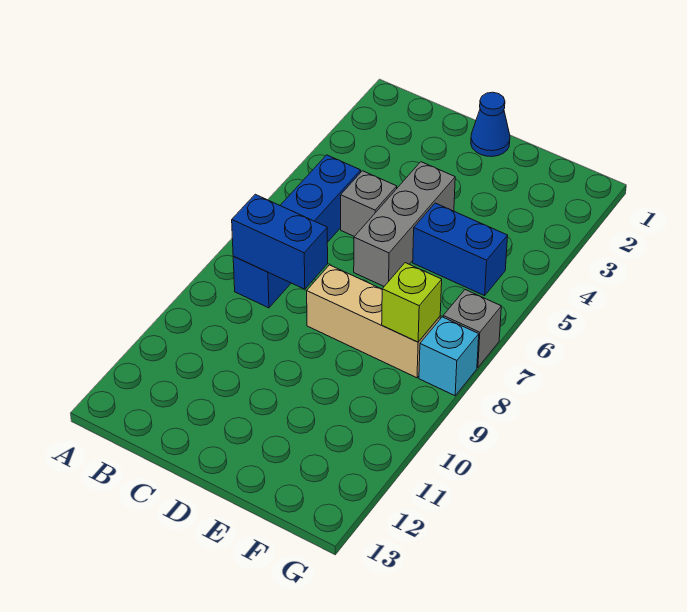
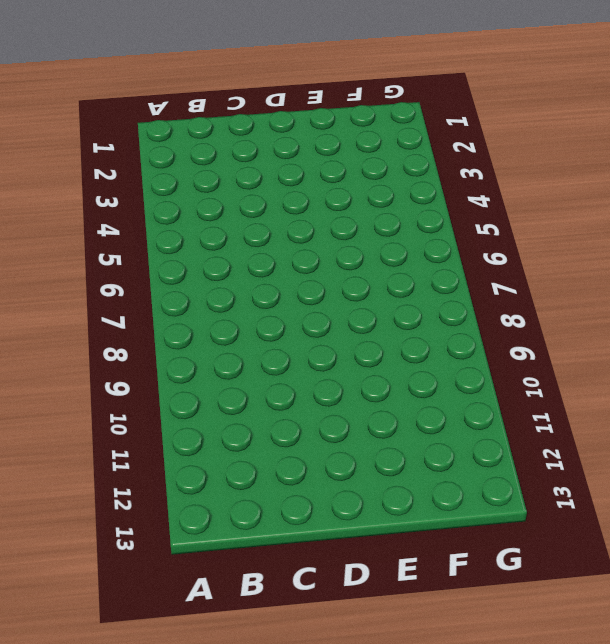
none -> blue brick B5:B8 level 1
none -> grey brick C5 level 1

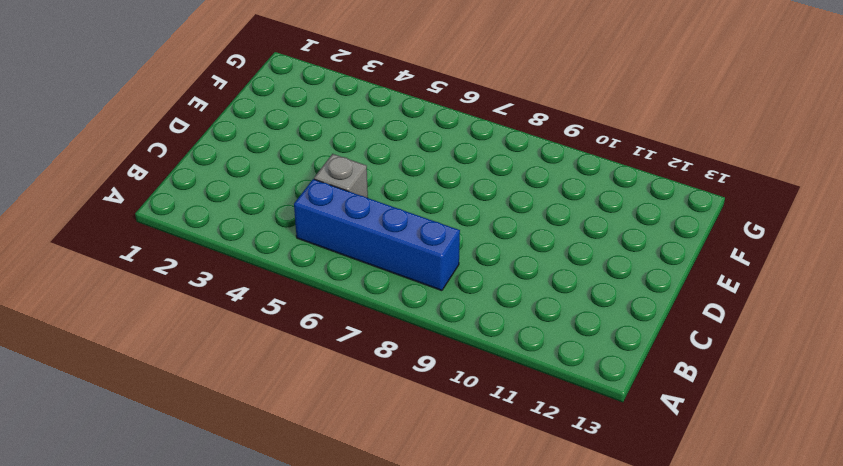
none -> blue cone D1 level 1
none -> grey brick D4:D6 level 1

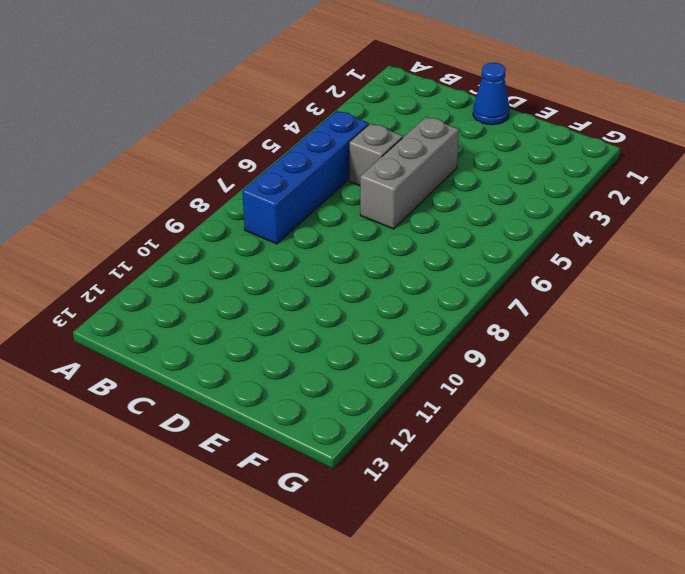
none -> tan brick D8:F8 level 1
none -> blue brick E5:F5 level 1

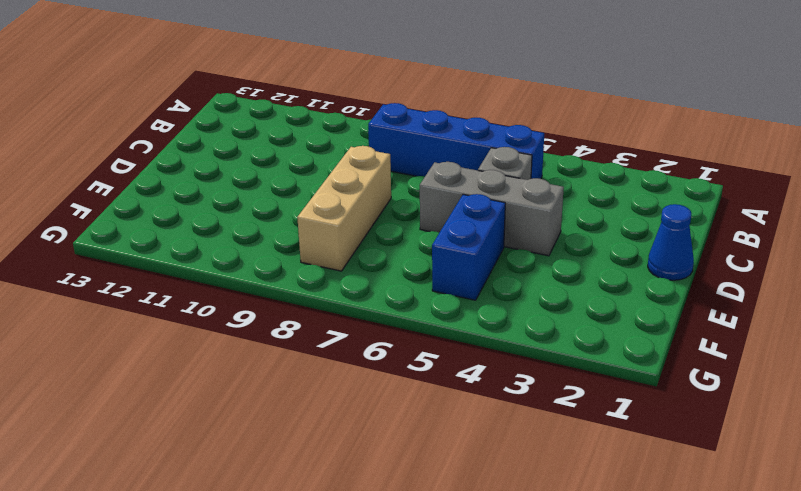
none -> grey brick G7 level 1
none -> cyan brick G8 level 1

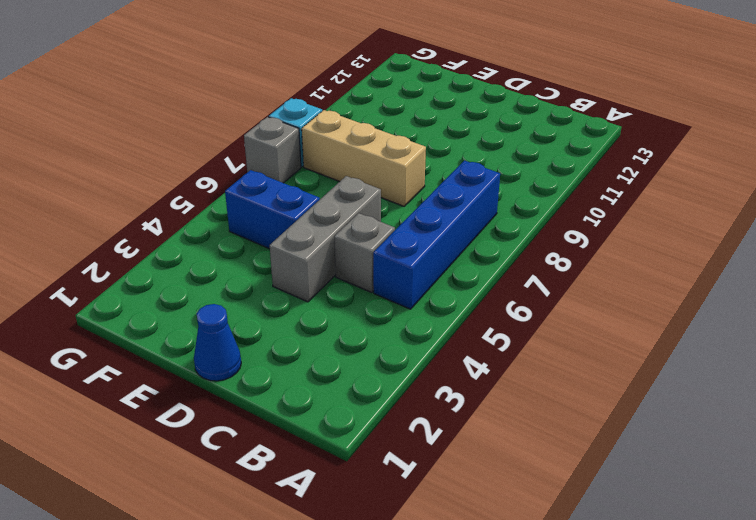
none -> blue brick B8:C8 level 2
none -> lime brick F8 level 2

